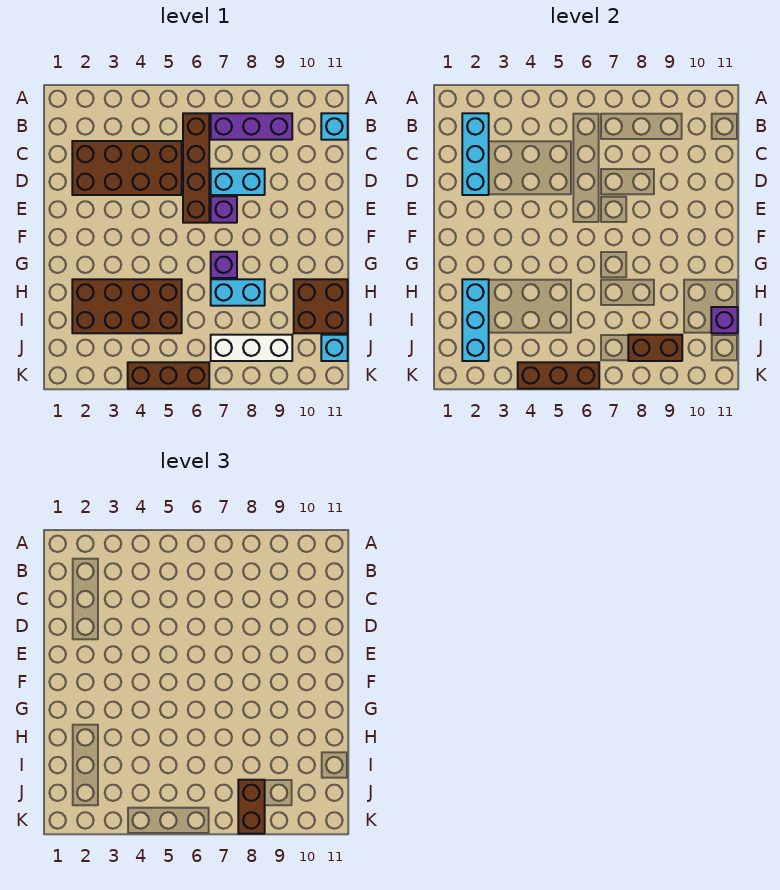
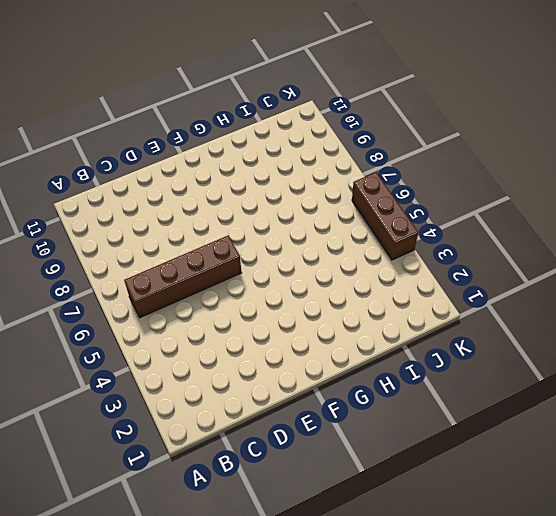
none -> purple brick B7:B9 level 1
none -> cyan brick B11 level 1
none -> brown brick C2:D5 level 1

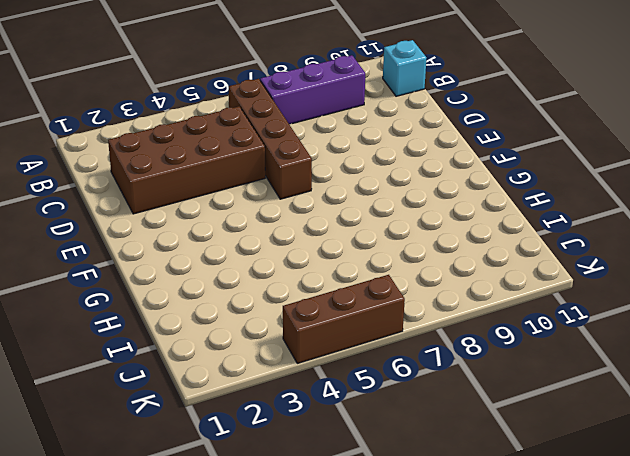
none -> cyan brick D7:D8 level 1
none -> purple brick E7 level 1
none -> purple brick G7 level 1

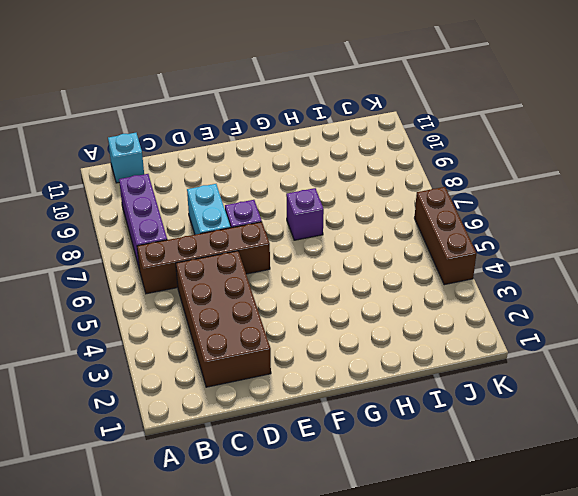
none -> brown brick H2:I5 level 1
none -> cyan brick H7:H8 level 1
none -> brown brick H10:I11 level 1

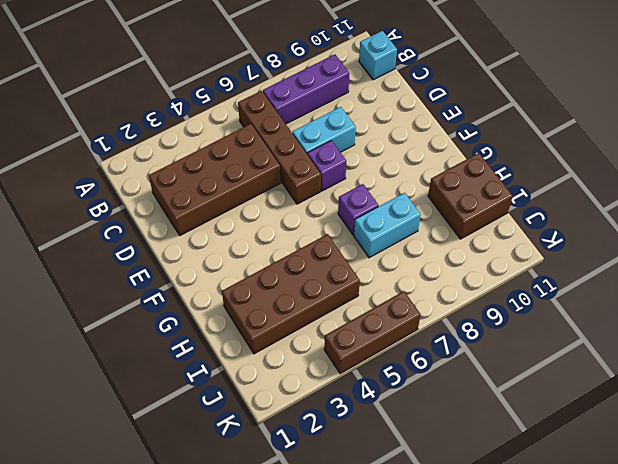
none -> white brick J7:J9 level 1
none -> cyan brick J11 level 1
none -> cyan brick B2:D2 level 2

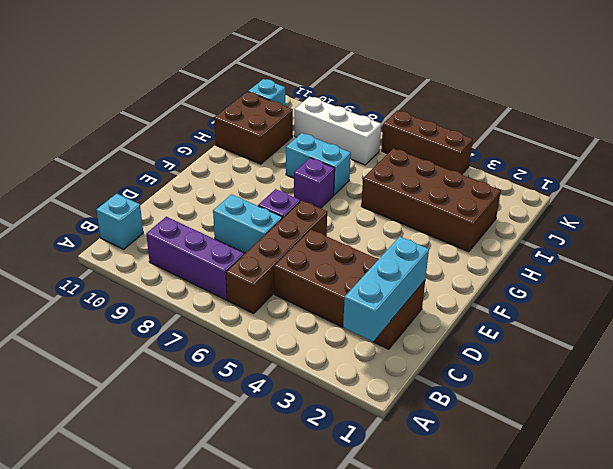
none -> cyan brick H2:J2 level 2
none -> purple brick I11 level 2
none -> brown brick J8:J9 level 2

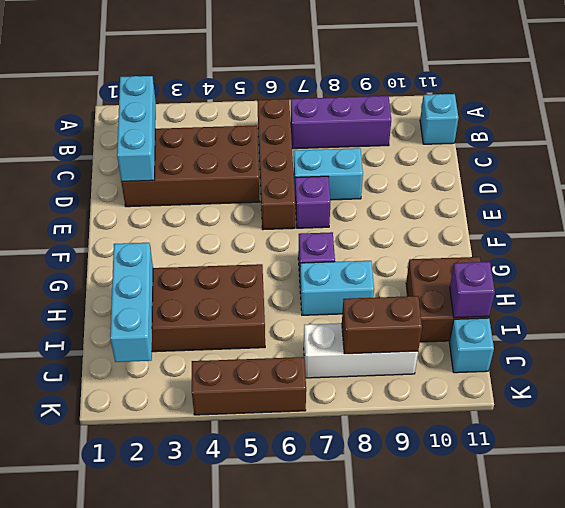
none -> brown brick K4:K6 level 2
none -> brown brick J8:K8 level 3

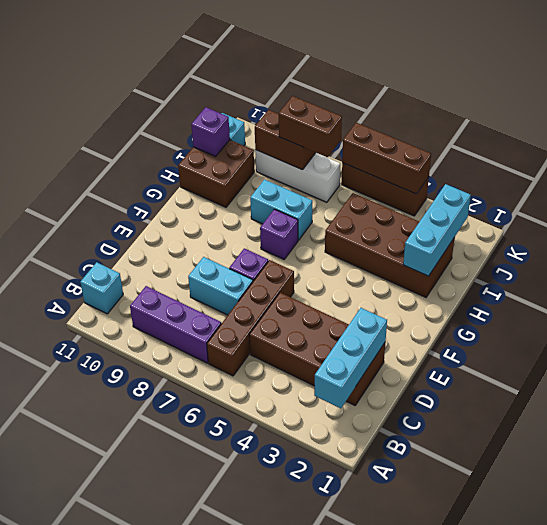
brown brick J7:J8 level 3 -> brown brick J8:K8 level 3

